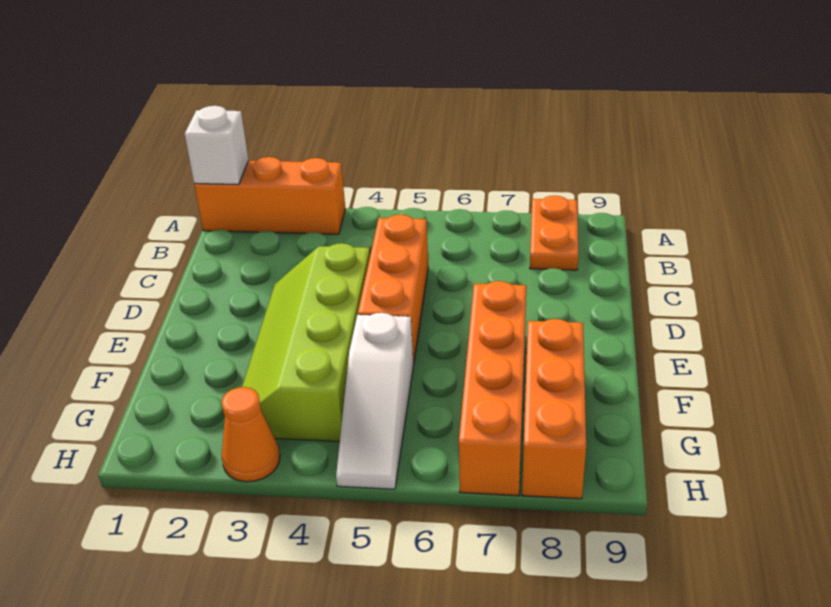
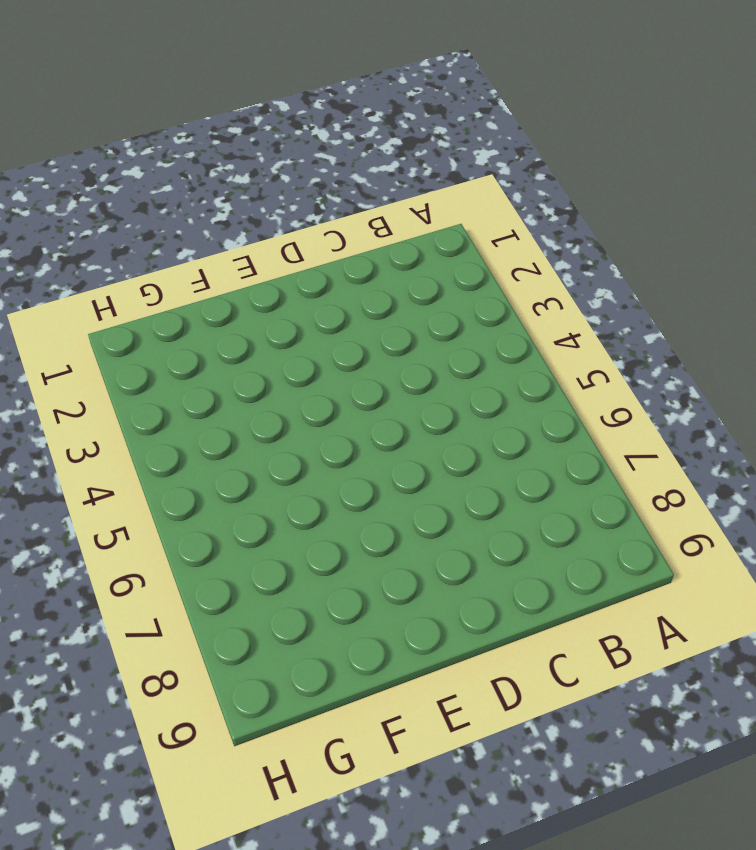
none -> orange brick A1:A3 level 1
none -> orange plate A8:B8 level 1

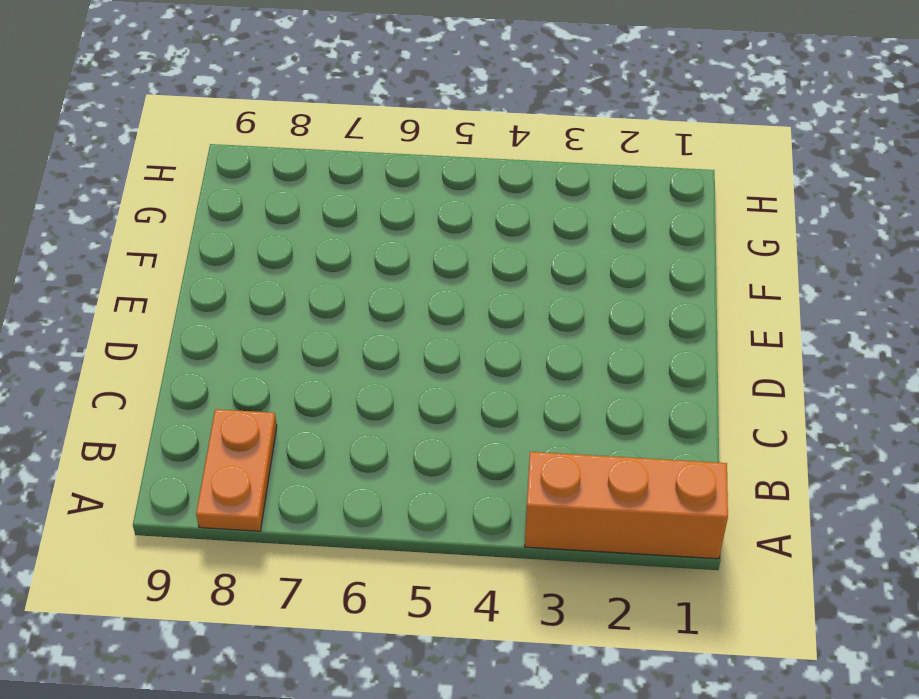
none -> orange brick C5:E5 level 1
none -> lime slope D3:G4 level 1 top 4

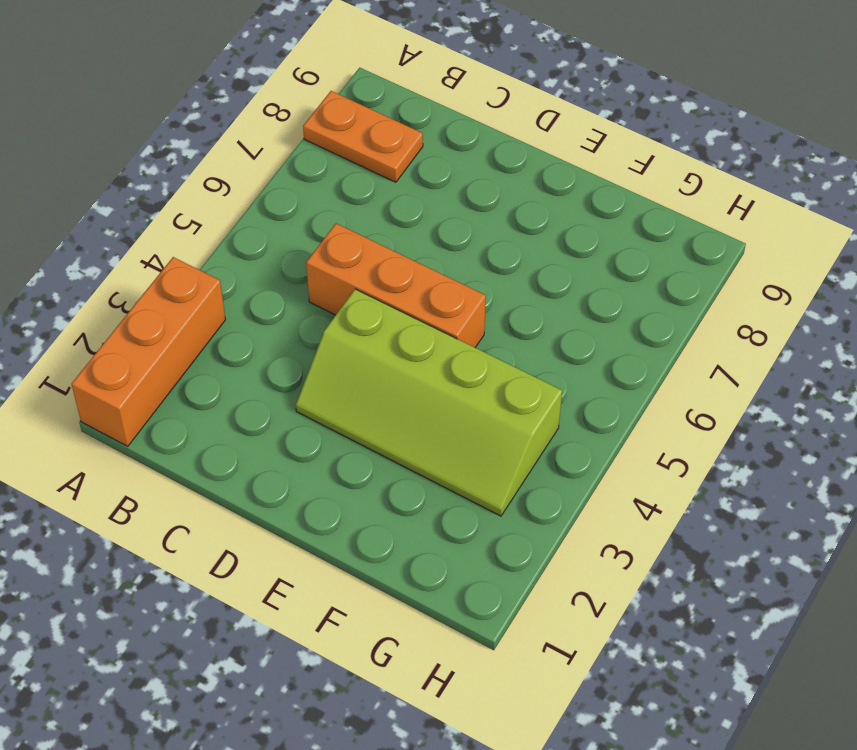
none -> orange brick E7:H7 level 1
none -> white slope F5:H5 level 1 top F

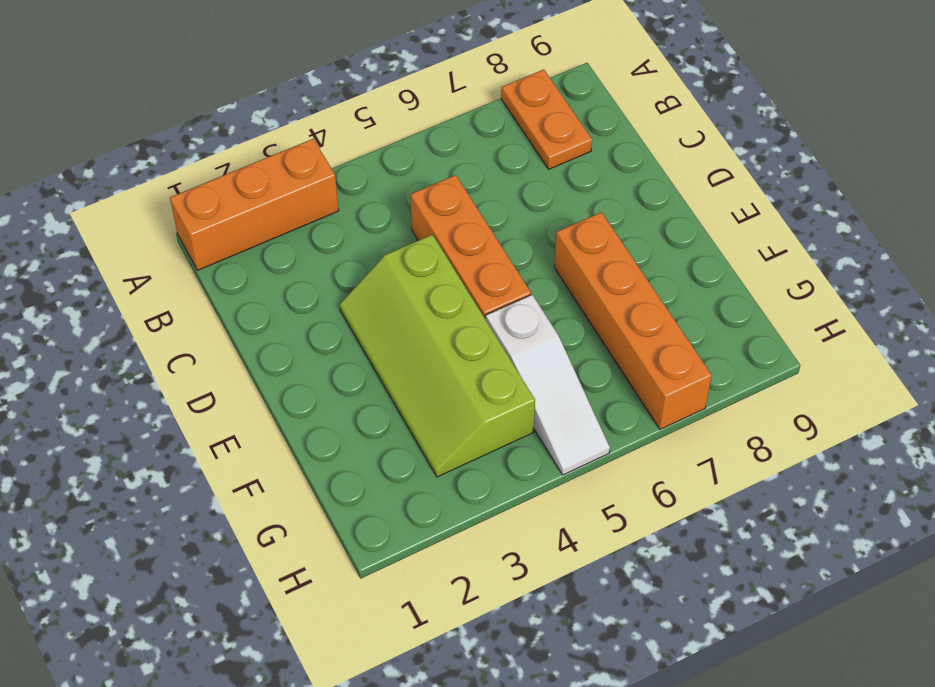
none -> orange brick F8:H8 level 1
none -> orange cone H3 level 1

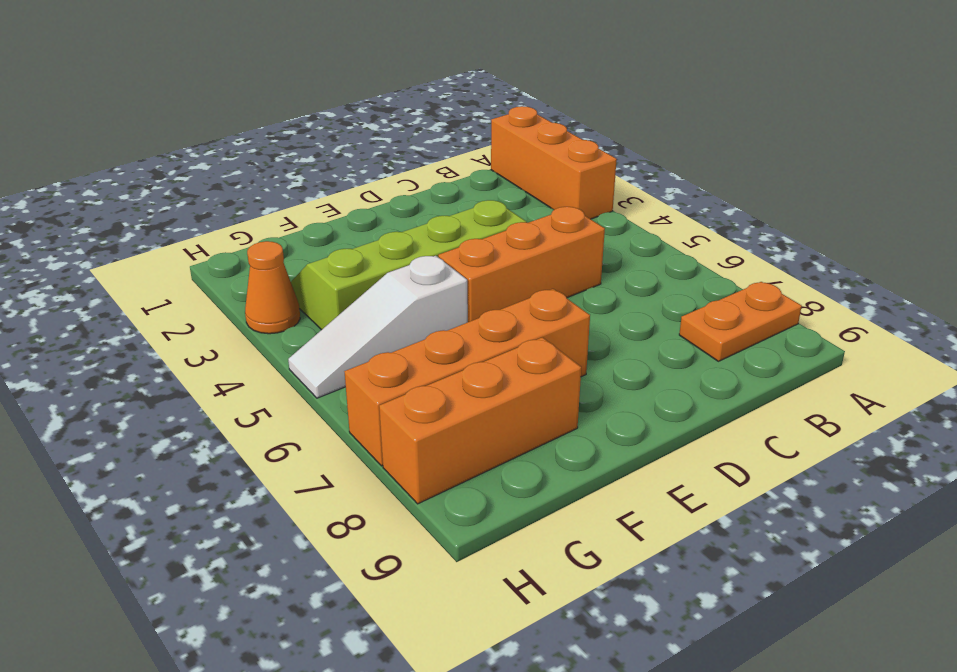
none -> white brick A1 level 2

